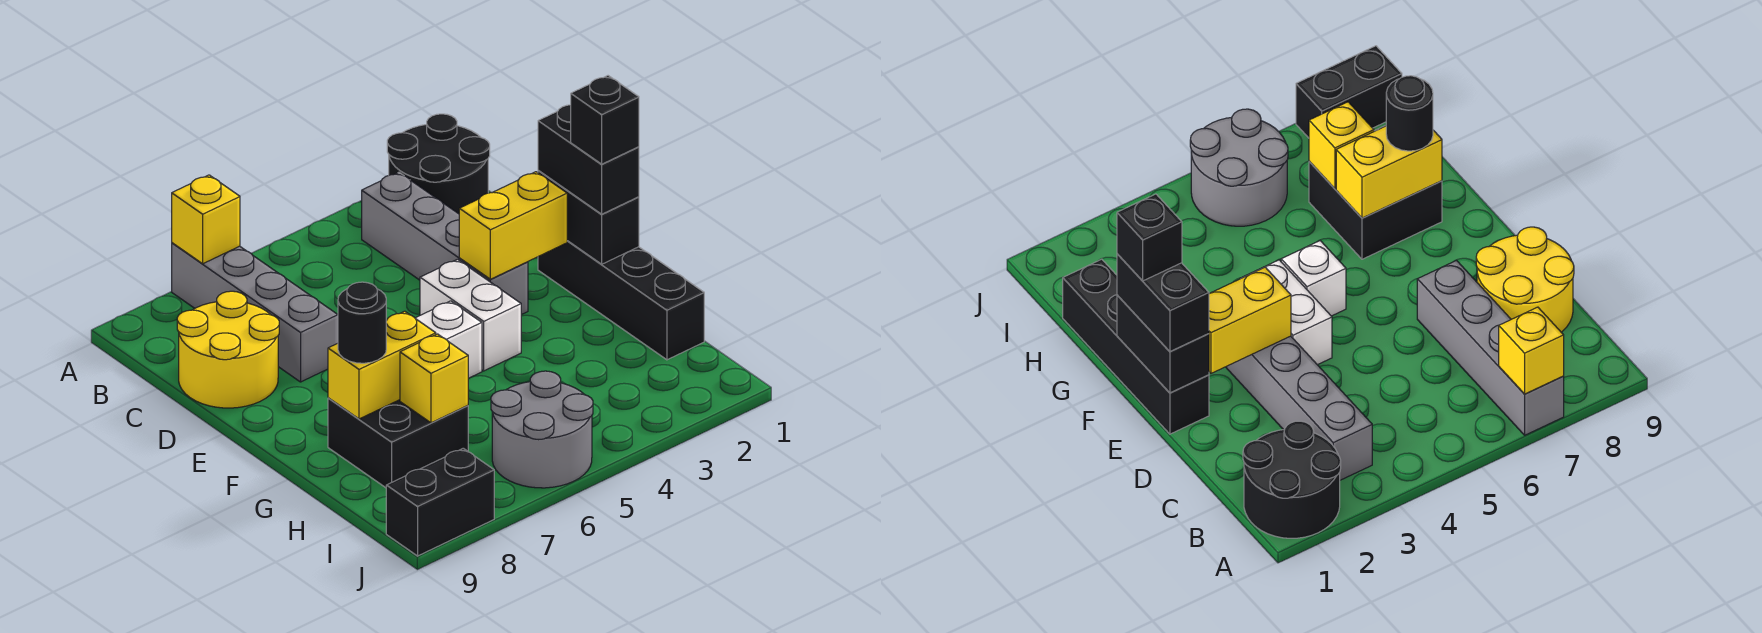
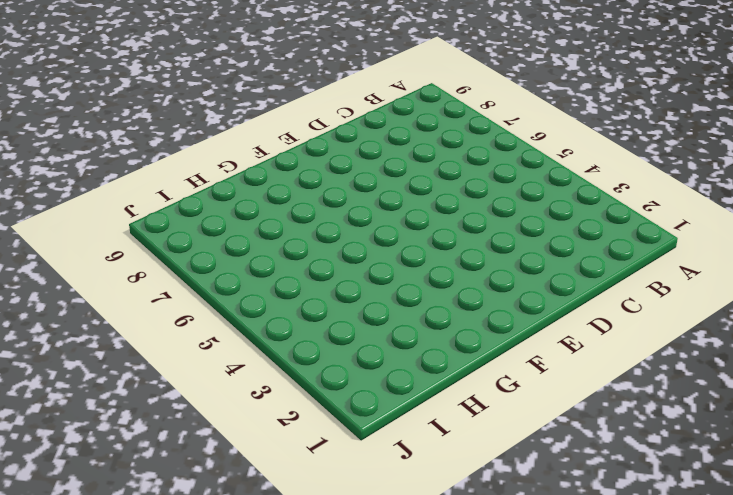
none -> black round brick A1:B2 level 1
none -> grey brick A7:D7 level 1
none -> grey brick B3:E3 level 1

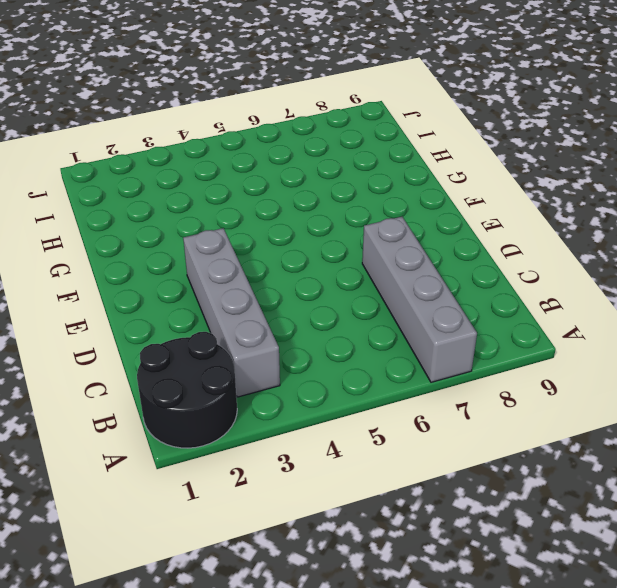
none -> yellow round brick C8:D9 level 1
none -> black brick E1:H1 level 1
none -> white brick E4:F4 level 1

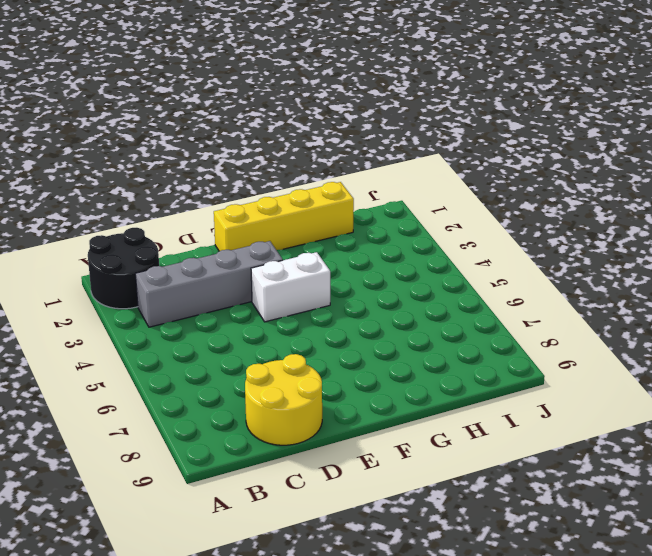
yellow brick E1:H1 level 1 -> black brick E1:H1 level 1
none -> grey brick A7:D7 level 1
none -> white brick F5 level 1
none -> black brick G7:H8 level 1

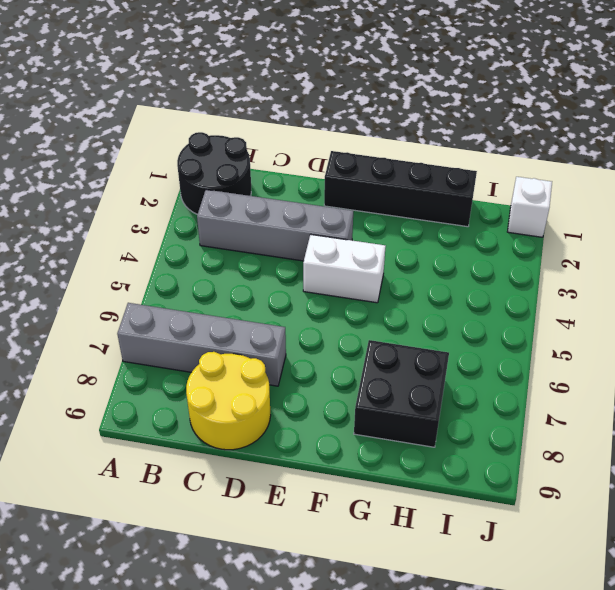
white brick J1 level 1 -> white brick F5 level 1
none -> grey round brick I5:J6 level 1
none -> black brick J8:J9 level 1
none -> yellow brick A7 level 2

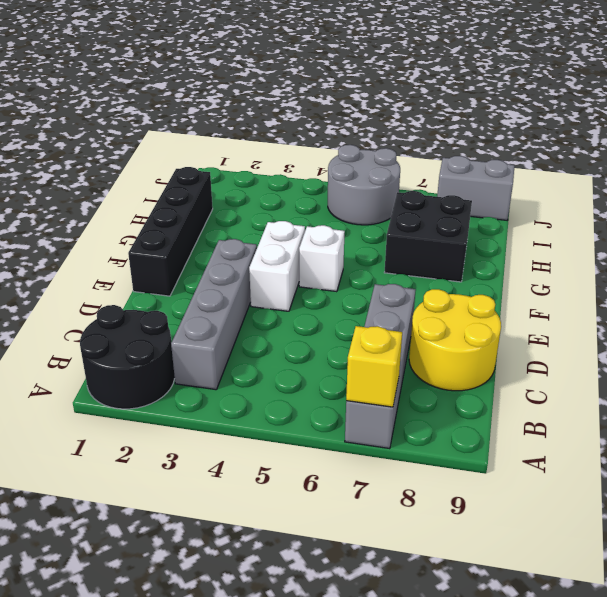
grey brick J8:J9 level 1 -> black brick J8:J9 level 1
none -> black brick E1:F1 level 2
none -> yellow brick E2:E3 level 2
none -> yellow brick G7:G8 level 2

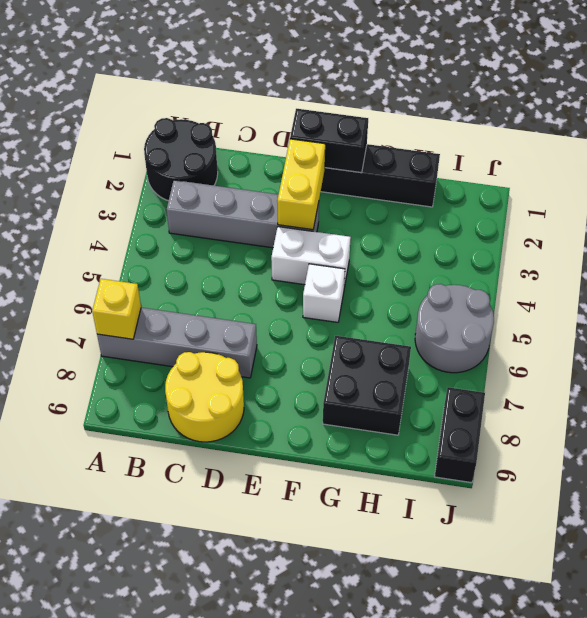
none -> yellow brick G7:G8 level 2
none -> yellow brick H7 level 2
none -> black brick E1:F1 level 3

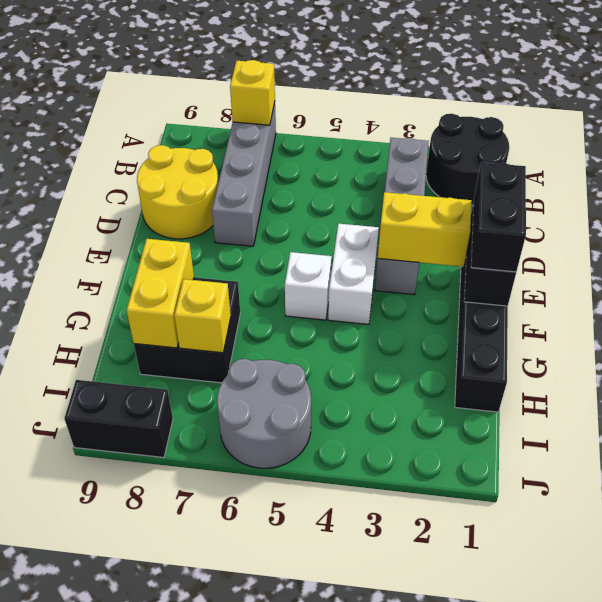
yellow brick G8:H8 level 2 -> yellow brick G7:G8 level 2
none -> black round brick G8 level 3
none -> black brick F1 level 4

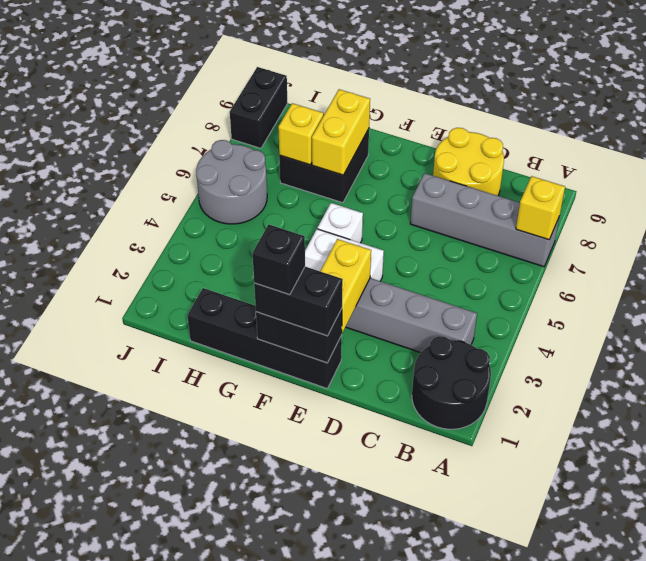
none -> black round brick G8 level 3

